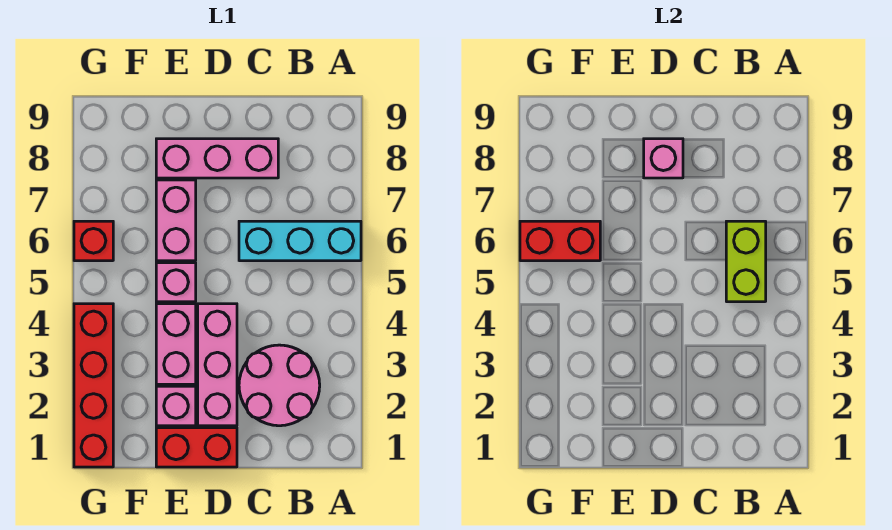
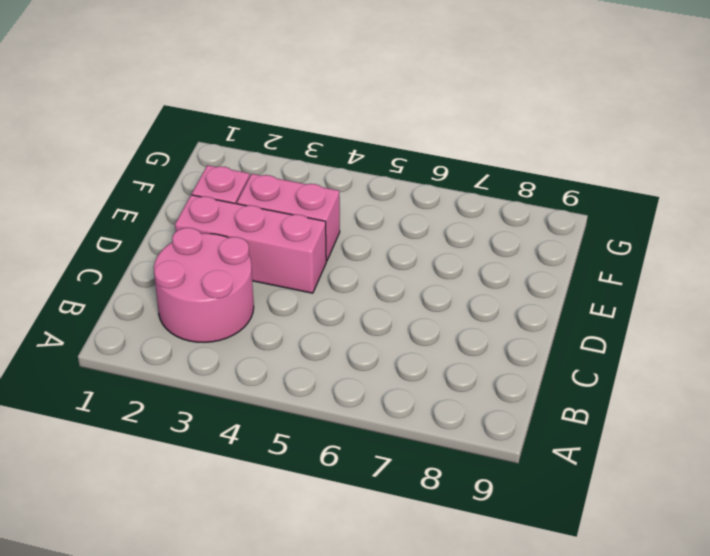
none -> cyan brick A6:C6 level 1
none -> pink brick C8:E8 level 1
none -> red brick D1:E1 level 1

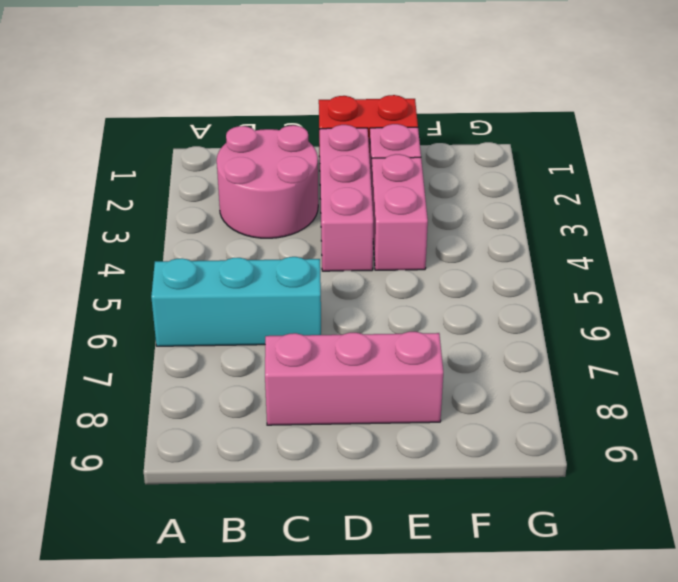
none -> pink brick E5 level 1
none -> pink brick E6:E7 level 1
none -> red brick G1:G4 level 1

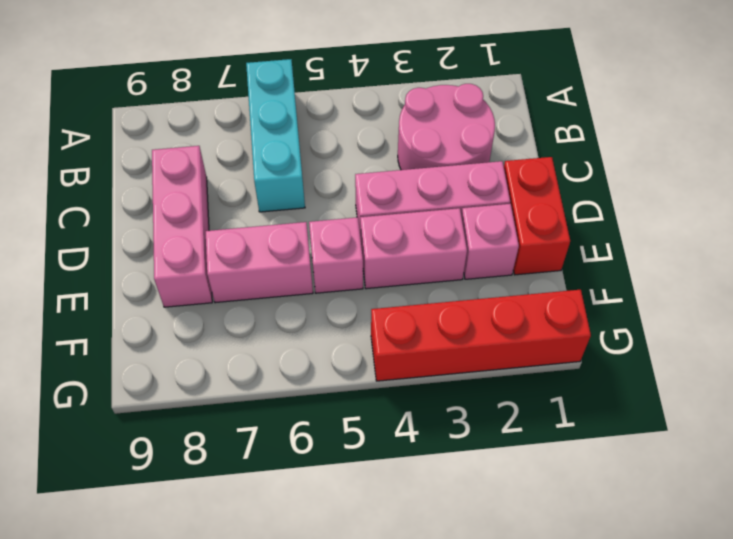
none -> red brick G6 level 1
none -> lime brick B5:B6 level 2
none -> pink brick D8 level 2

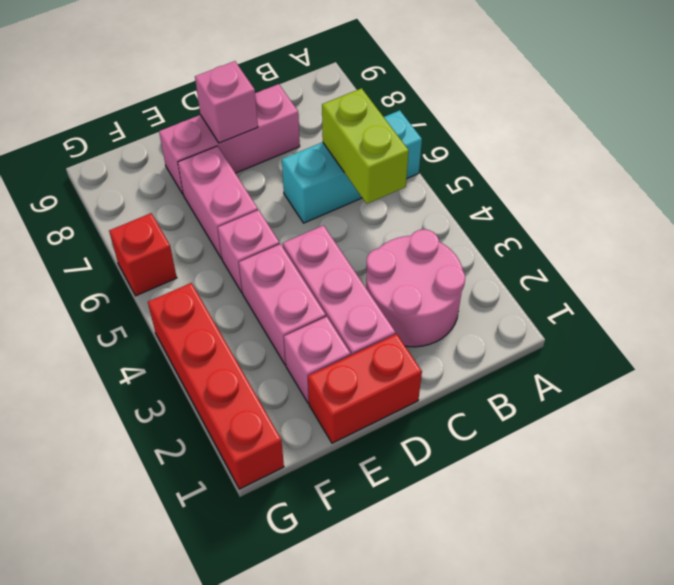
none -> red brick F6:G6 level 2

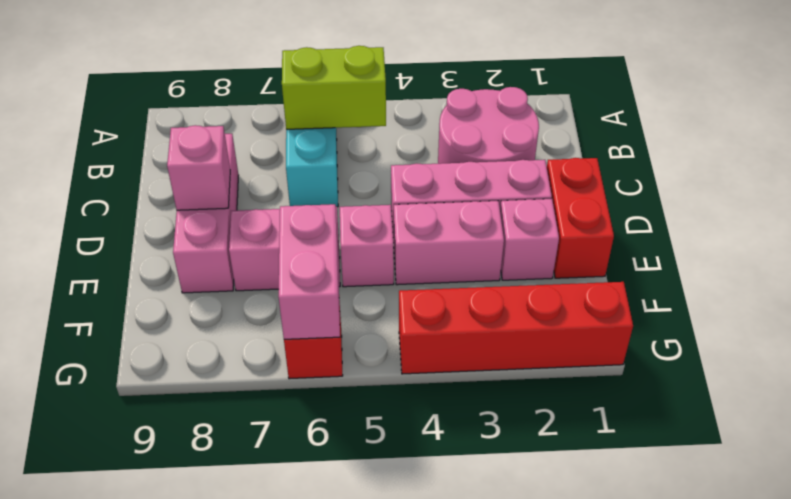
pink brick F6:G6 level 2 -> red brick F6:G6 level 2

